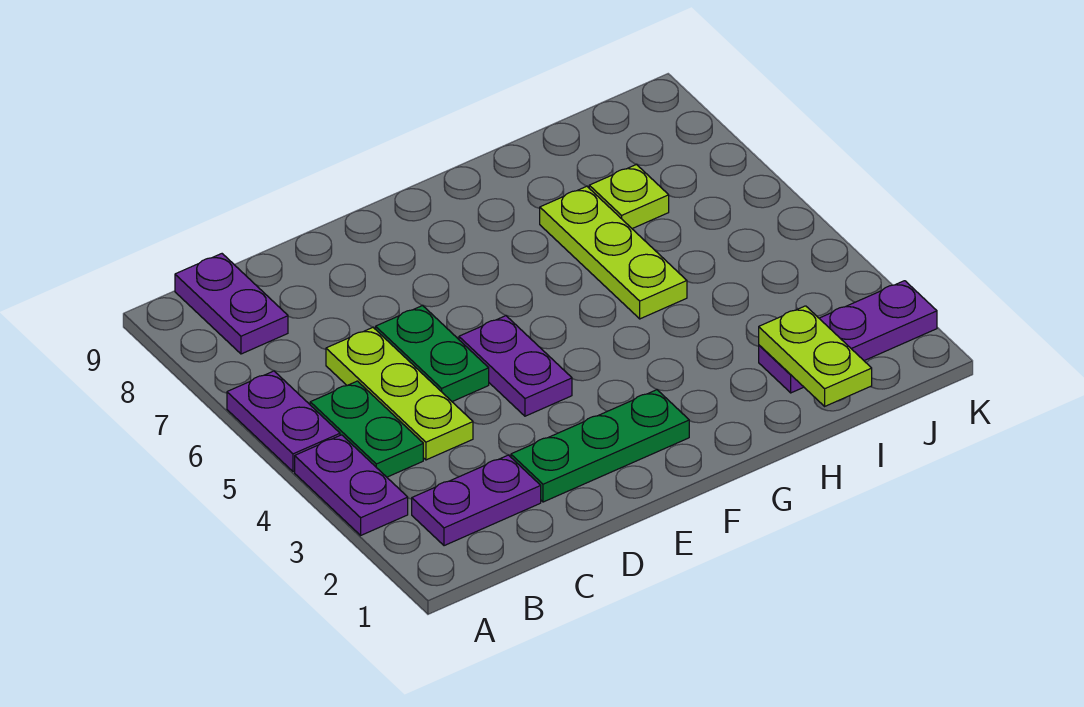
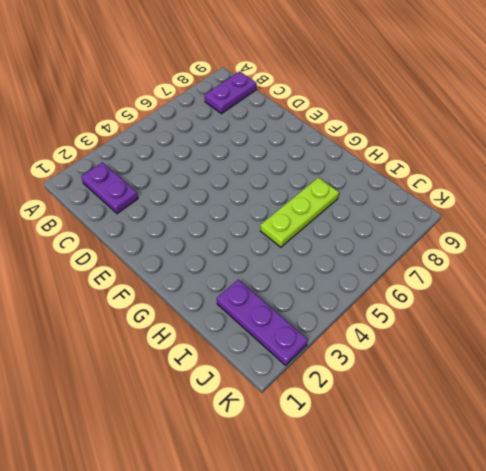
none -> purple plate A3:A4 level 1
none -> purple plate A5:A6 level 1
none -> green plate B4:B5 level 1

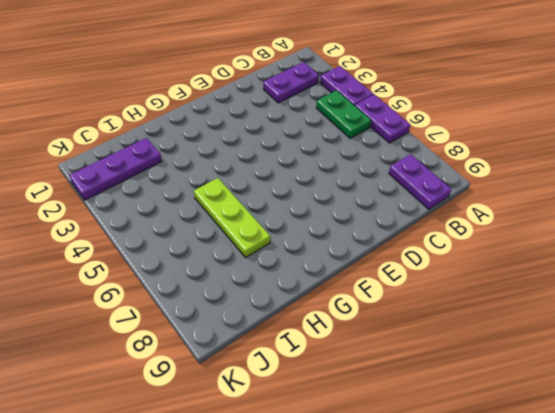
none -> lime plate C4:C6 level 1
none -> green plate D2:F2 level 1
none -> green plate D5:D6 level 1

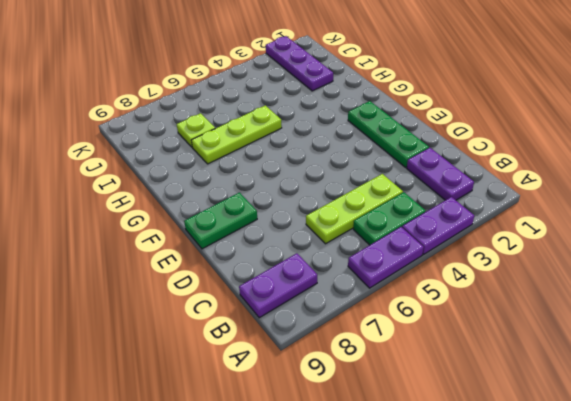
green plate E8:E9 level 1 -> green plate D5:D6 level 1
none -> purple plate E4:E5 level 1
none -> lime plate I1:I2 level 2

